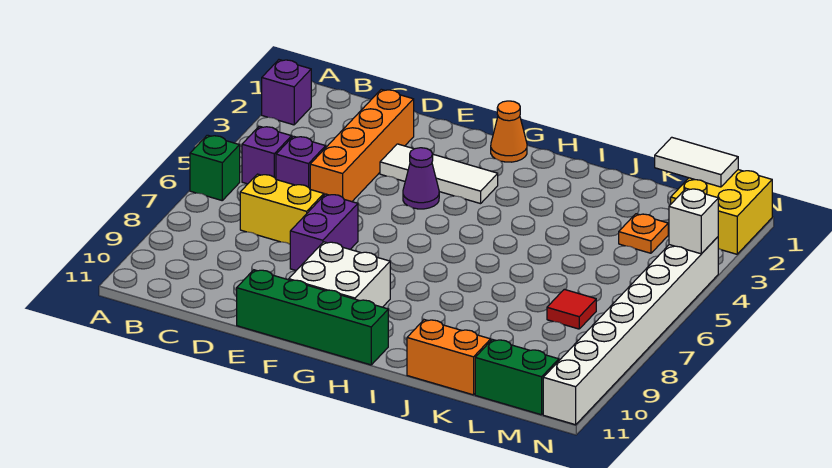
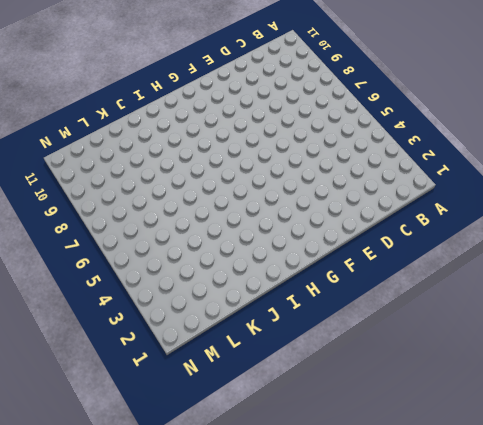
none -> purple brick A2 level 1
none -> green brick A6 level 1
none -> purple brick B5 level 1

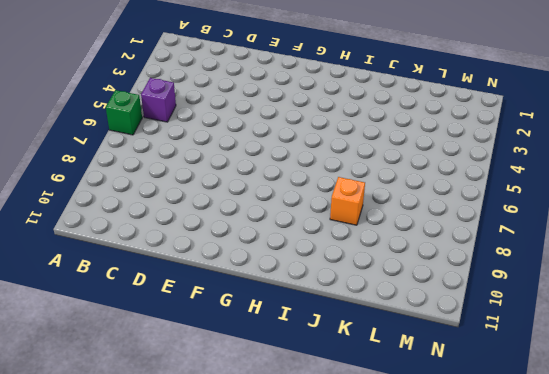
orange brick J8 level 1 -> none
none -> purple brick A2 level 1
none -> purple brick C5 level 1
none -> yellow brick C7:D7 level 1

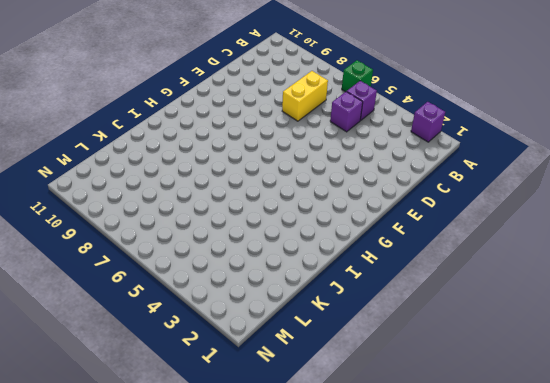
none -> orange brick D2:D5 level 1
none -> white tile E3:G3 level 1
none -> purple brick E7:E8 level 1

